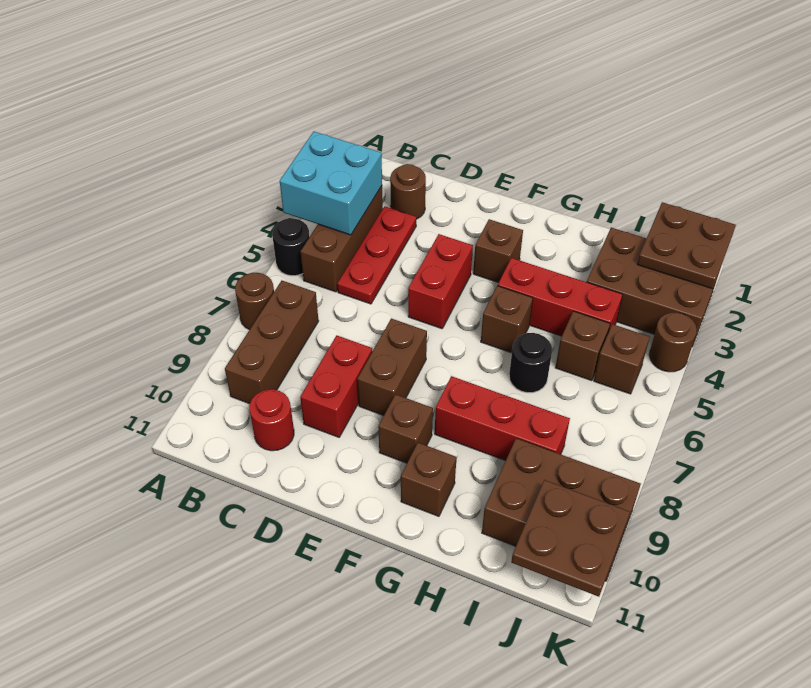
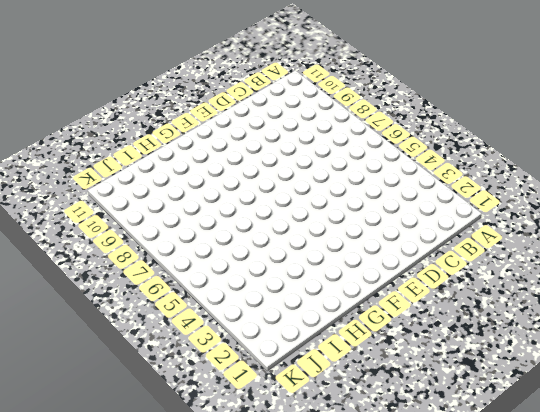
none -> black round brick A5 level 1
none -> brown round brick A7 level 1
none -> brown brick B3:B5 level 1

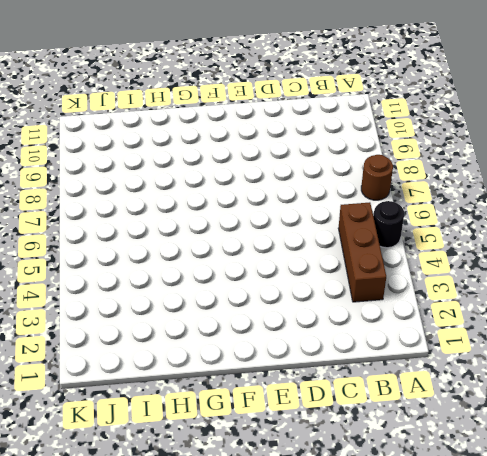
none -> brown brick B7:B9 level 1
none -> brown round brick C2 level 1
none -> red plate C3:C5 level 1

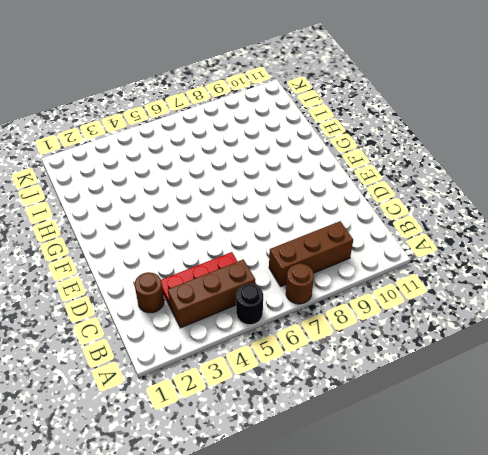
none -> red round brick C10 level 1
none -> red brick D8:D9 level 1
none -> red brick E4:E5 level 1

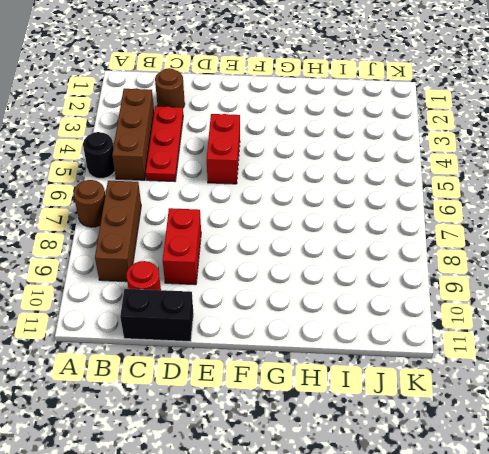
black brick C11:D11 level 1 -> none
none -> brown brick E7:E8 level 1
none -> brown brick F3 level 1
none -> brown brick F9 level 1

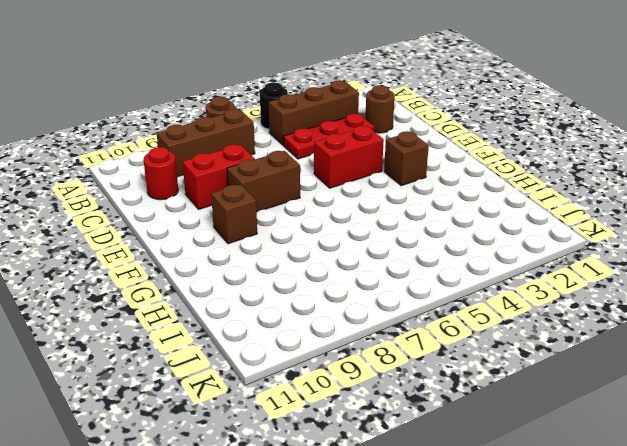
none -> red brick G4:I4 level 1
none -> brown brick G5 level 1
none -> red brick G8:I8 level 1

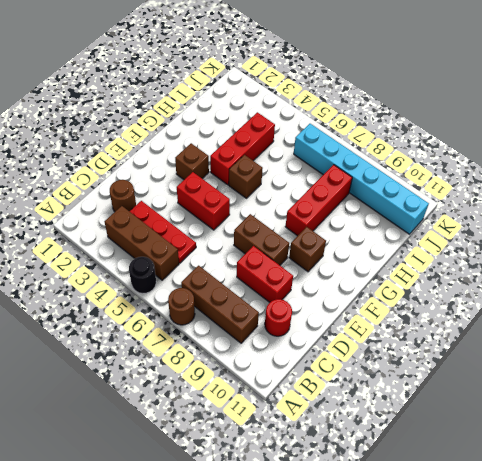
cyan brick J6:J11 level 1 -> brown brick I9:K10 level 1
none -> brown brick G10 level 1
none -> black round brick H6 level 1
none -> brown brick I2:K3 level 1

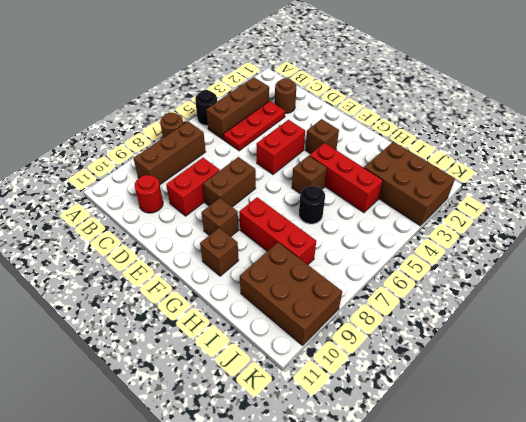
none -> brown brick I5 level 1
none -> brown brick J5 level 1
none -> brown round brick K4 level 1

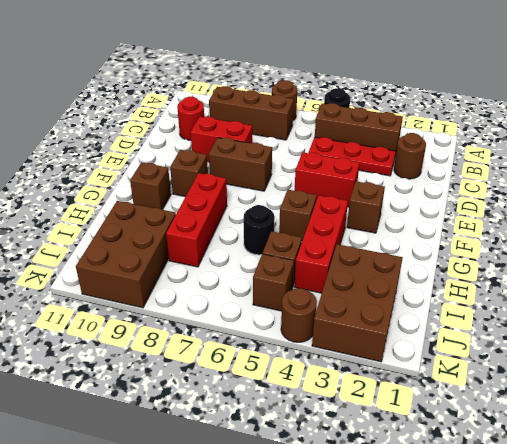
none -> cyan brick A3:B4 level 2
none -> brown plate J1:K2 level 2
none -> brown plate J10:K11 level 2

